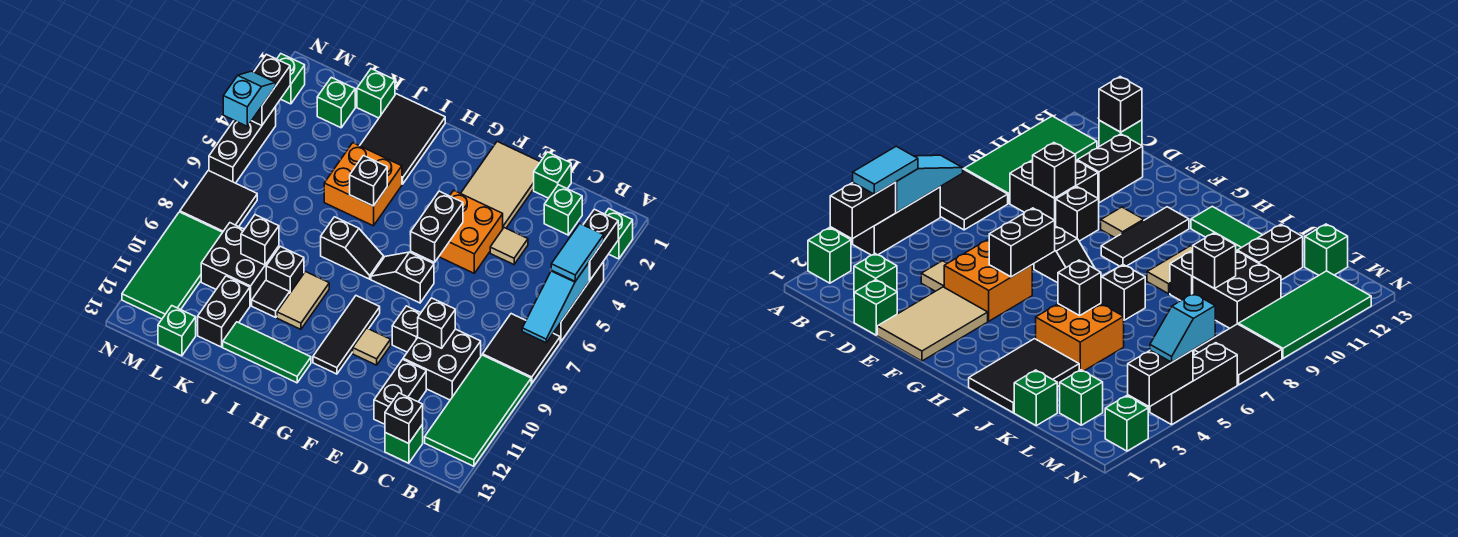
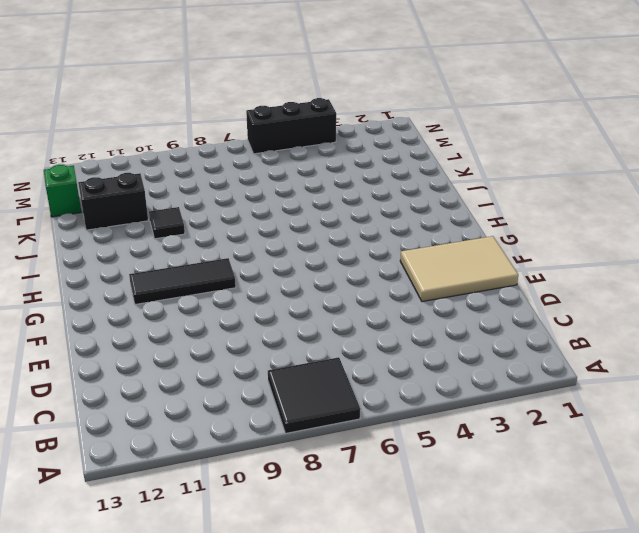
none -> green brick A2 level 1
none -> black brick A4:A6 level 1
none -> green tile A9:B12 level 1
none -> green brick C2 level 1

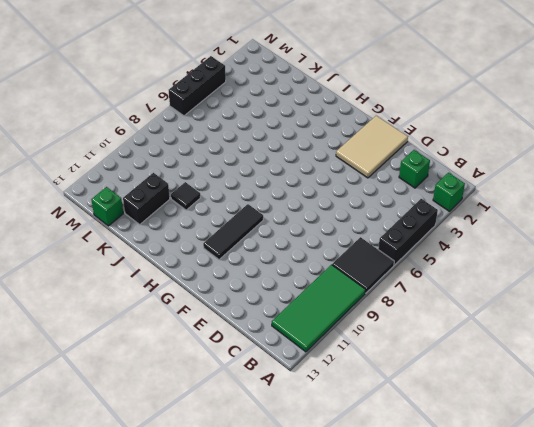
none -> black brick C9:D10 level 1
none -> green brick C13 level 1
none -> green brick D1 level 1
none -> tan tile D4 level 1

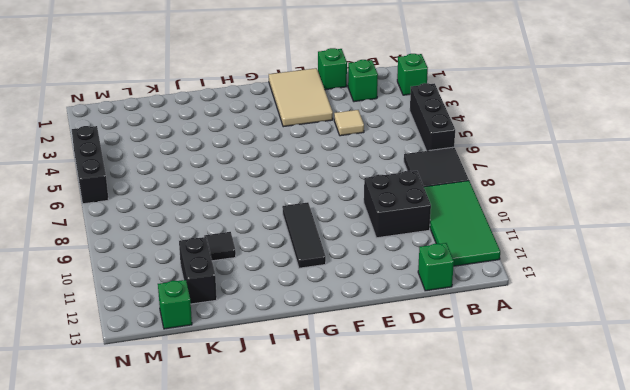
none -> black brick D11:D12 level 1
none -> orange brick E4:F5 level 1
none -> black brick E9 level 1
none -> black slope F7:G7 level 1 top F

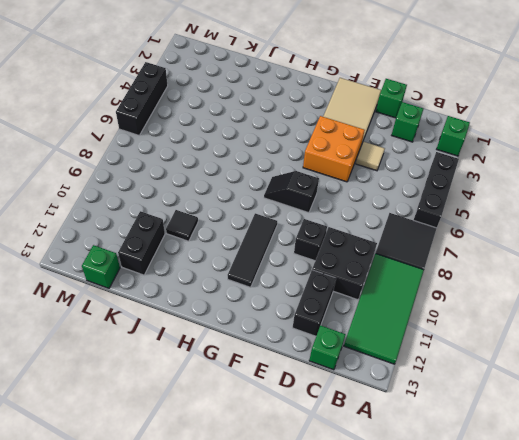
none -> tan tile F10 level 1
none -> black slope H7:I7 level 1 top I
none -> green tile H12:J12 level 1
none -> black tile I1:J3 level 1

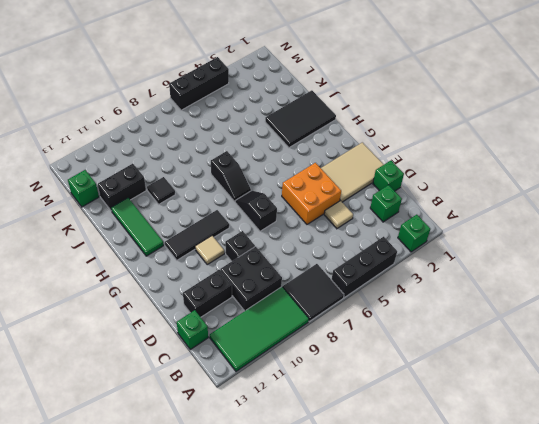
none -> orange brick I4:J5 level 1
none -> tan tile I9:I10 level 1
none -> black brick J9 level 1
none -> green brick K1 level 1

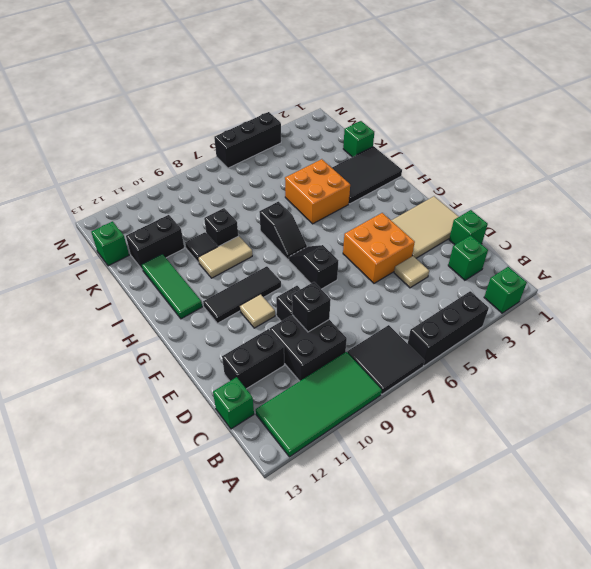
none -> black brick K9:L10 level 1
none -> green brick L2 level 1
none -> black tile M7:N8 level 1
none -> green tile M9:N12 level 1

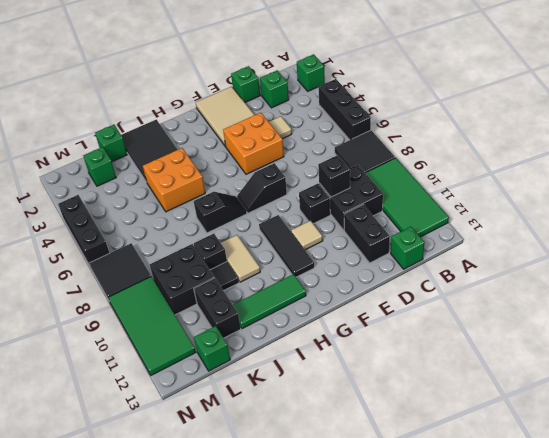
none -> green brick N2 level 1
none -> black brick A3:A4 level 2
none -> cyan slope A5:A7 level 2 top 5
none -> black brick C13 level 2

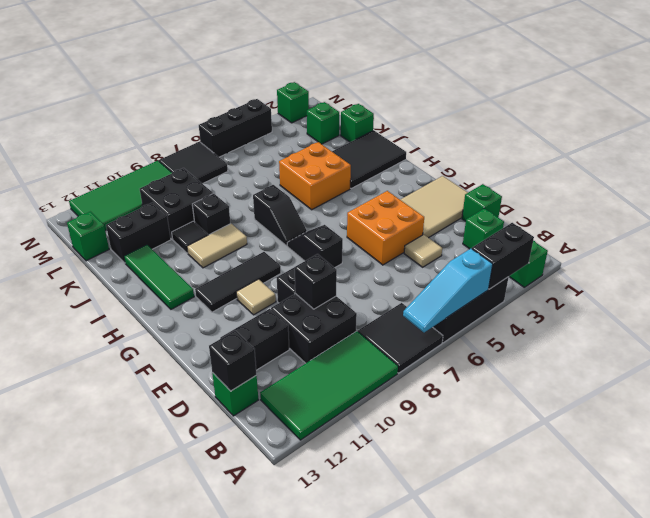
none -> black brick F5:F6 level 2
none -> black brick I5 level 2
none -> black brick K9 level 2
none -> black brick N3:N4 level 2

